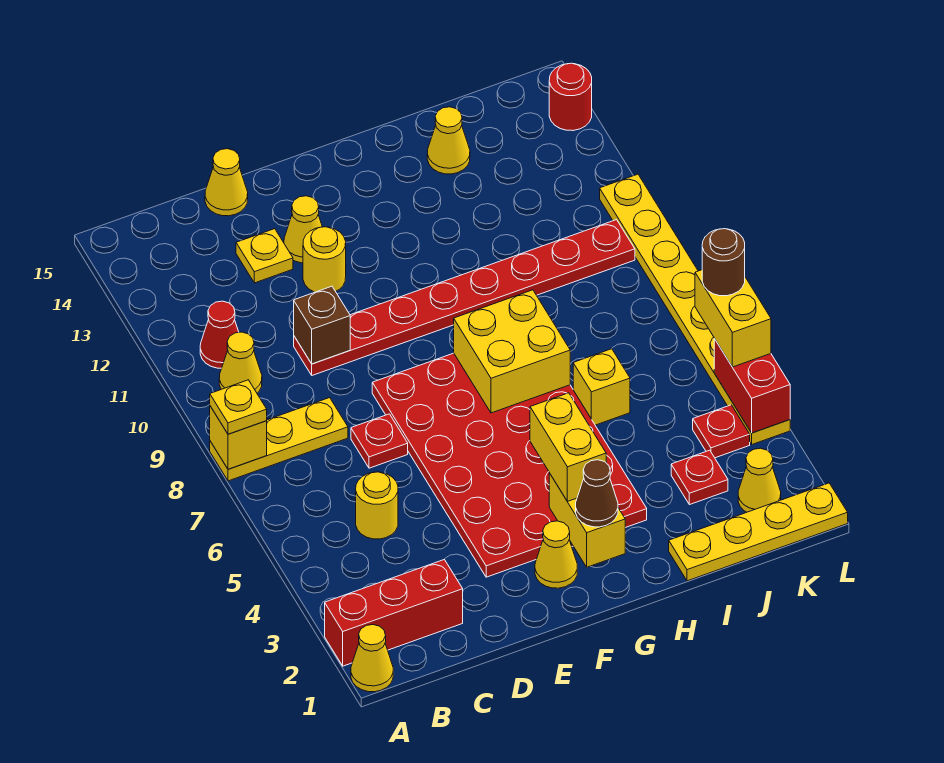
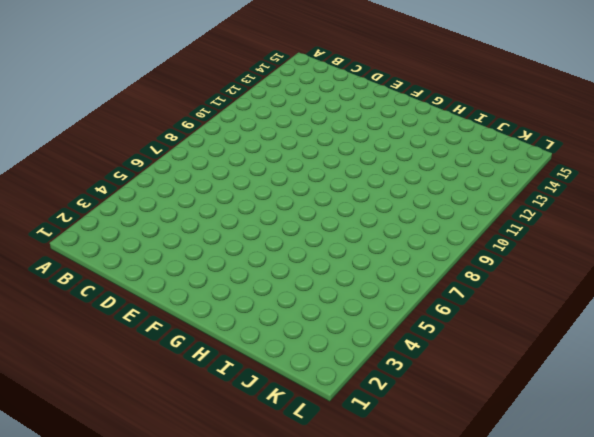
none -> yellow cone A1 level 1
none -> red brick A2:C2 level 1
none -> yellow plate A8:C8 level 1
none -> yellow cone B10 level 1

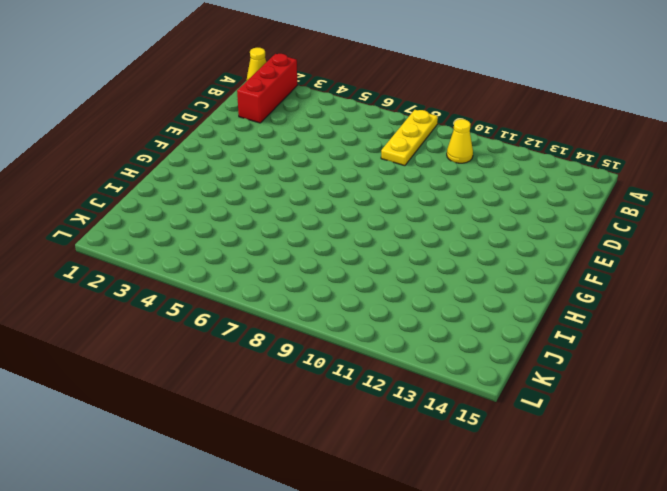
none -> red cone B11 level 1
none -> yellow round brick C5 level 1
none -> red plate D7 level 1
none -> red plate D10:K10 level 1

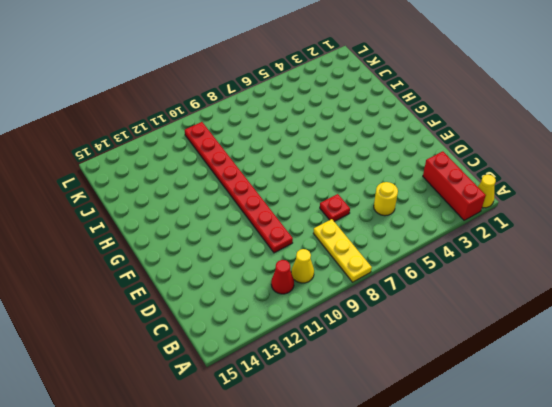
none -> yellow plate D13 level 1
none -> yellow cone D15 level 1
none -> red plate E3:H8 level 1
none -> yellow round brick E12 level 1

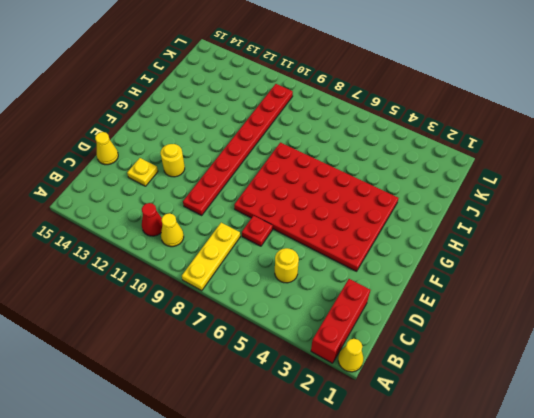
none -> yellow cone E13 level 1
none -> yellow cone F2 level 1
none -> yellow plate I1:L1 level 1
none -> yellow brick I6 level 1

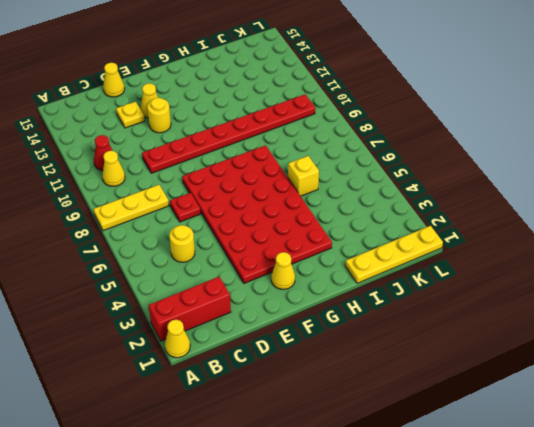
none -> yellow cone I14 level 1
none -> red plate J3 level 1
none -> yellow cone K2 level 1
none -> red plate K4 level 1

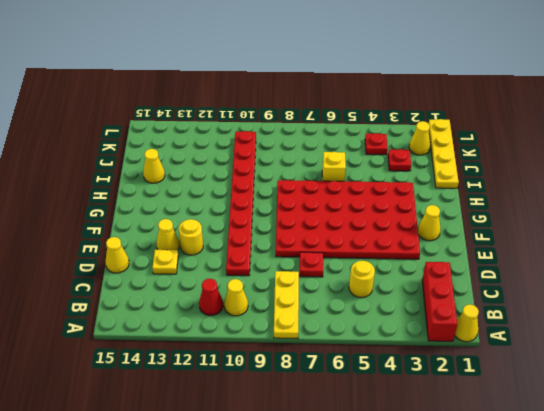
none -> yellow plate L4:L11 level 1
none -> red round brick L14 level 1
none -> yellow brick A8 level 2
none -> brown brick D10 level 2

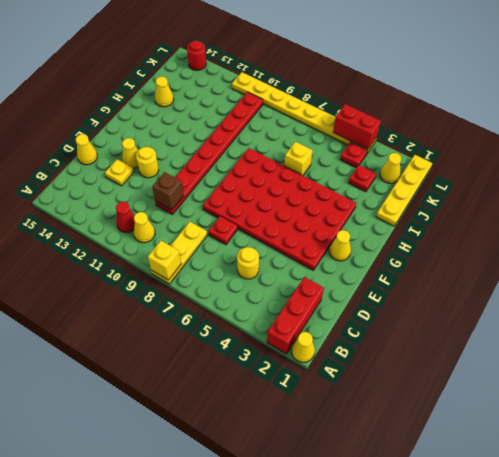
none -> yellow brick G2:G3 level 2
none -> yellow brick G7:H8 level 2
none -> yellow plate A8 level 3
none -> brown cone G2 level 3

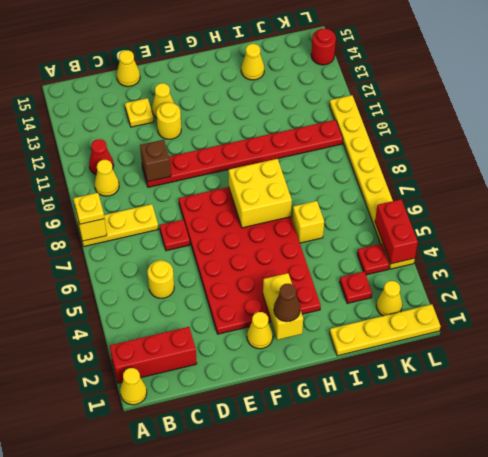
none -> yellow brick G3:G4 level 3
none -> yellow brick L5:L6 level 3
none -> brown round brick L6 level 4

